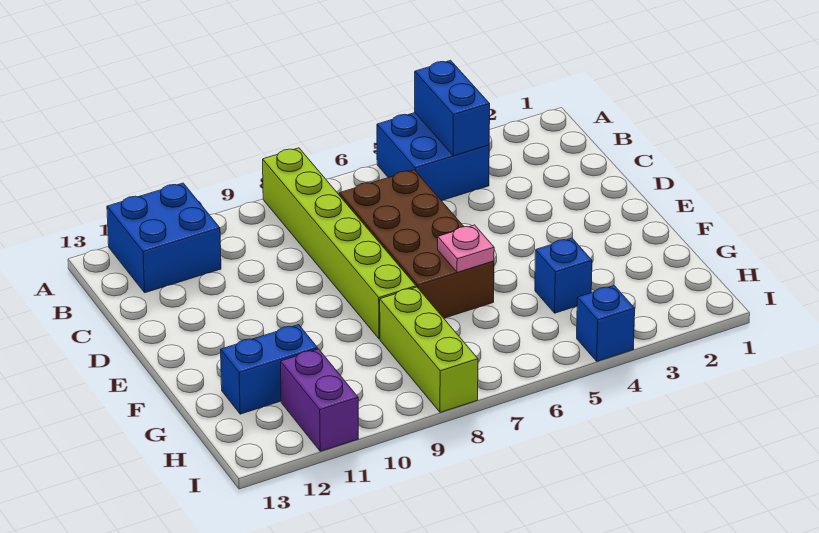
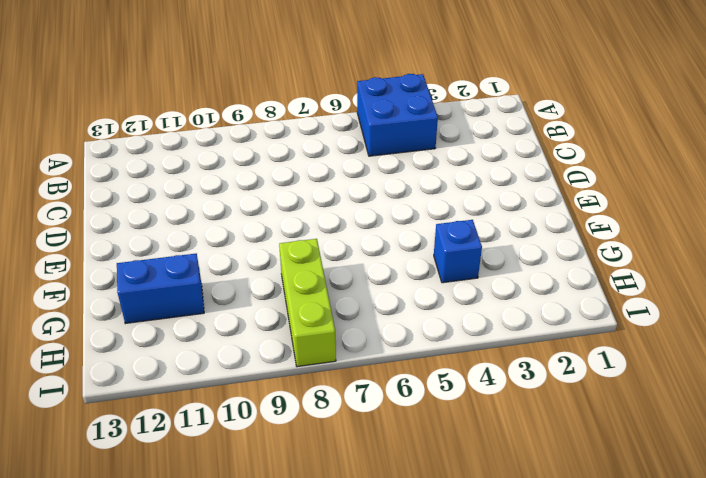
none -> lime brick A8:F8 level 1
none -> blue brick A11:B12 level 1

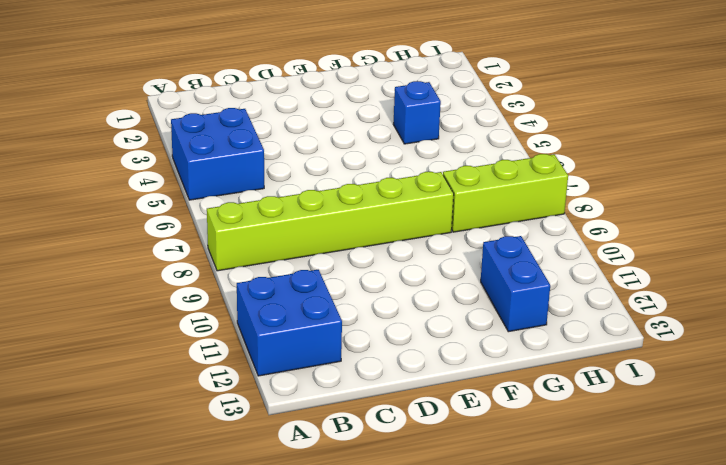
none -> brown brick C6:F7 level 1
none -> purple brick H11:I11 level 1

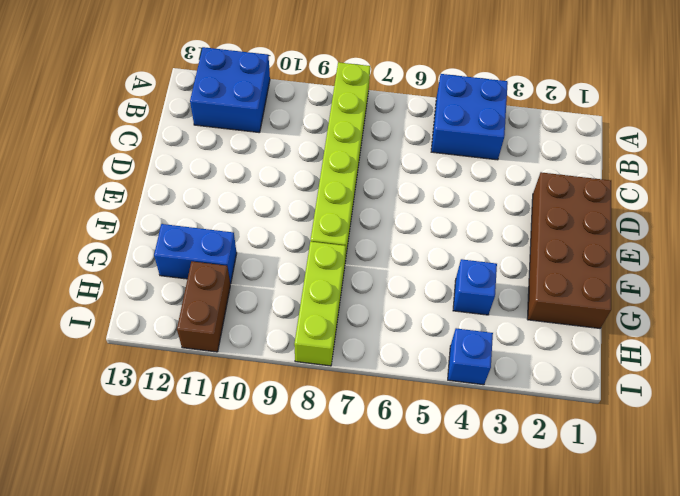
brown brick D1:G2 level 1 -> brown brick C6:F7 level 1
brown brick H11:I11 level 1 -> purple brick H11:I11 level 1
none -> blue brick A4:B4 level 2
none -> pink plate F6 level 2

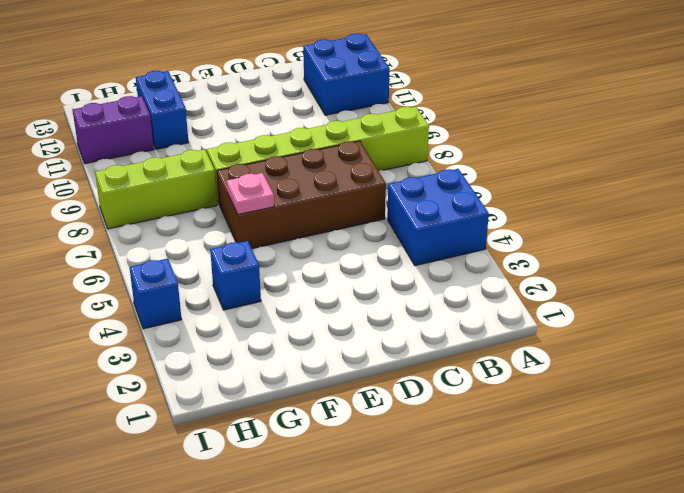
none -> blue brick A4:B4 level 2

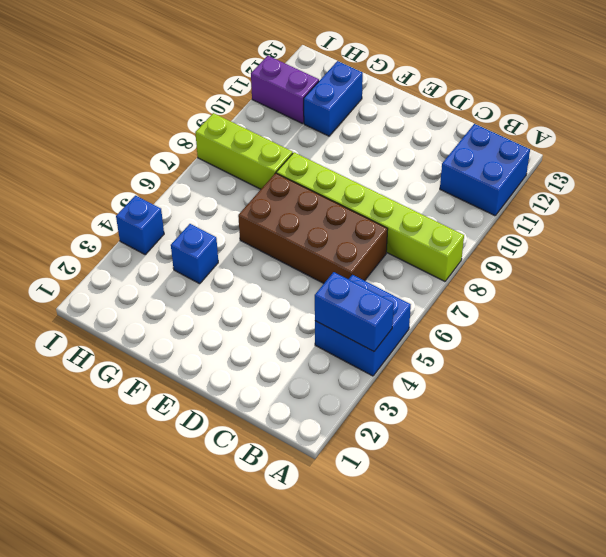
none -> pink plate F6 level 2

